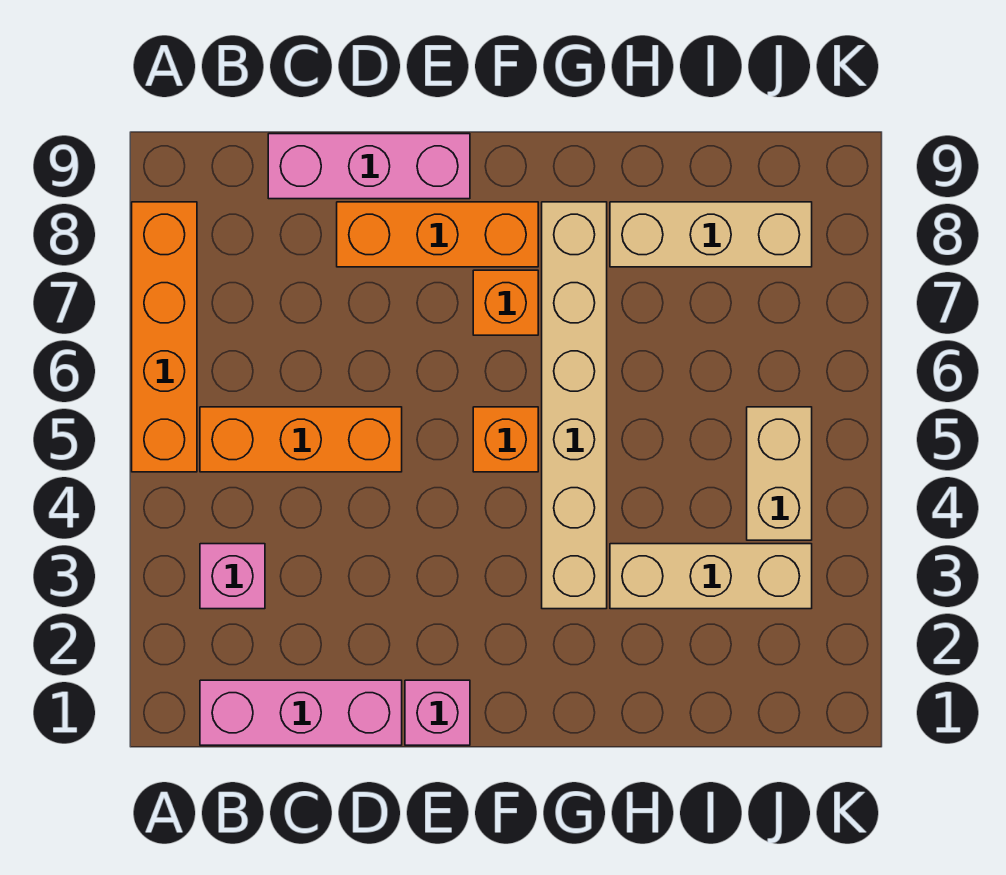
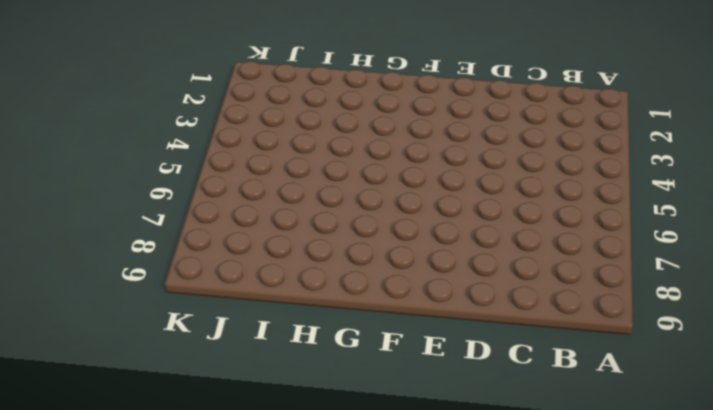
none -> orange brick A5:A8 level 1
none -> pink brick B1:D1 level 1
none -> pink brick B3 level 1

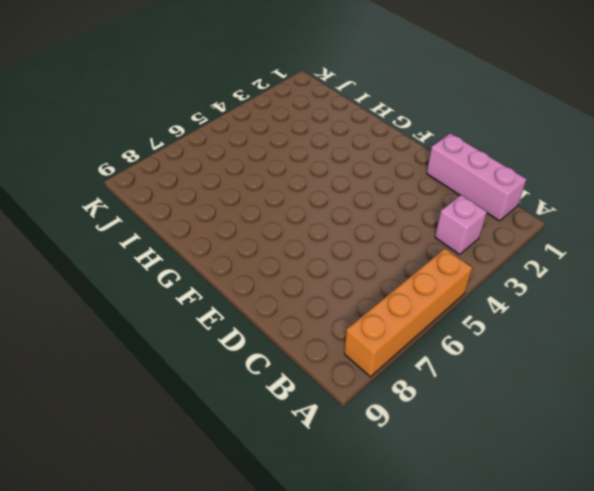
none -> orange brick B5:D5 level 1
none -> pink brick C9:E9 level 1
none -> orange brick D8:F8 level 1

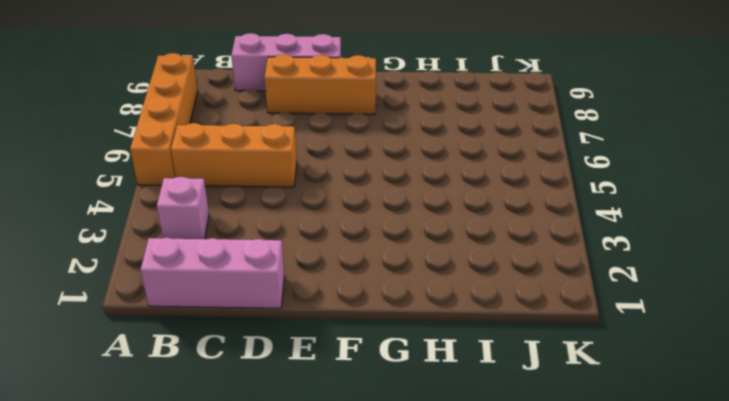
none -> pink brick E1 level 1
none -> orange brick F5 level 1
none -> orange brick F7 level 1

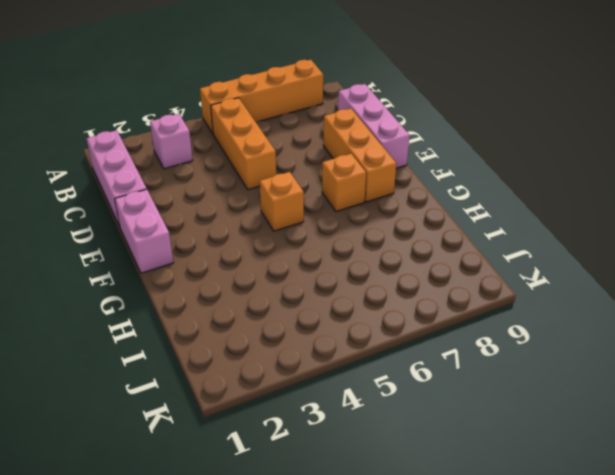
pink brick E1:F1 level 1 -> pink brick E1 level 1
none -> tan brick G3:G8 level 1
none -> tan brick H3:J3 level 1
none -> tan brick H8:J8 level 1

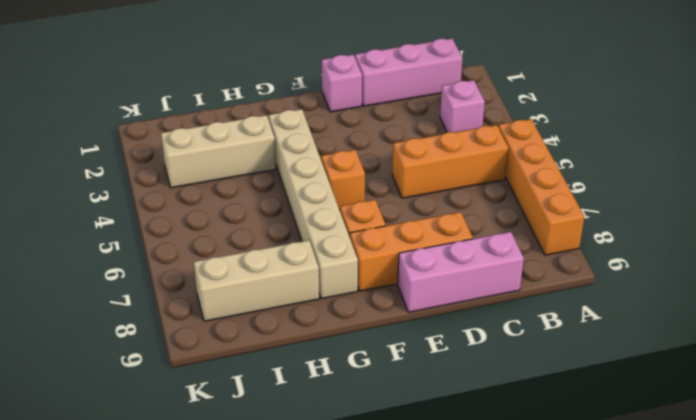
none -> tan brick J4:J5 level 1

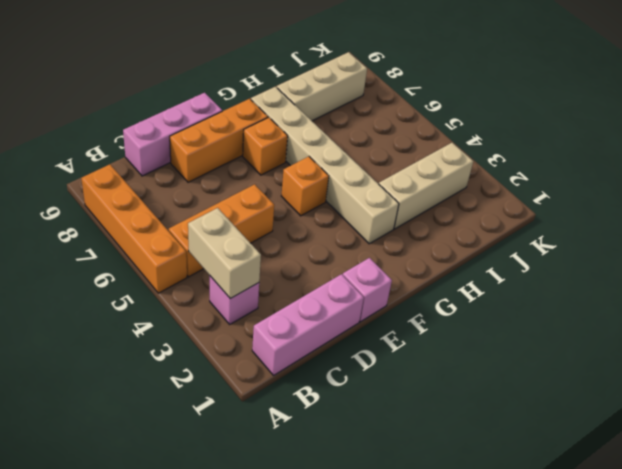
tan brick B3:B4 level 2 -> tan brick J4:J5 level 1

